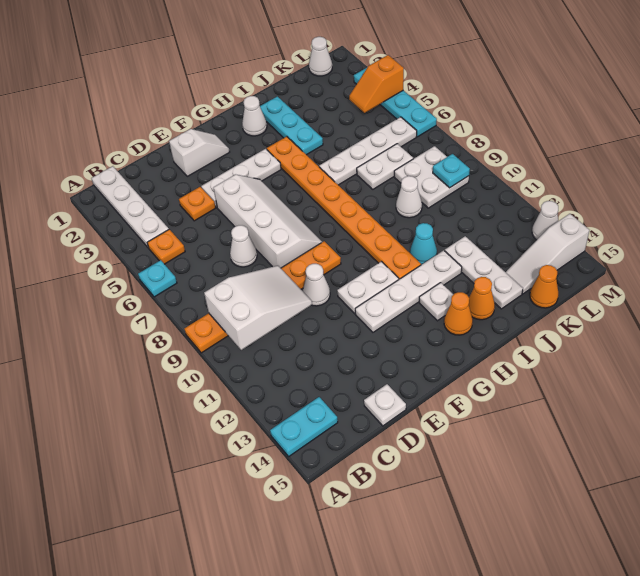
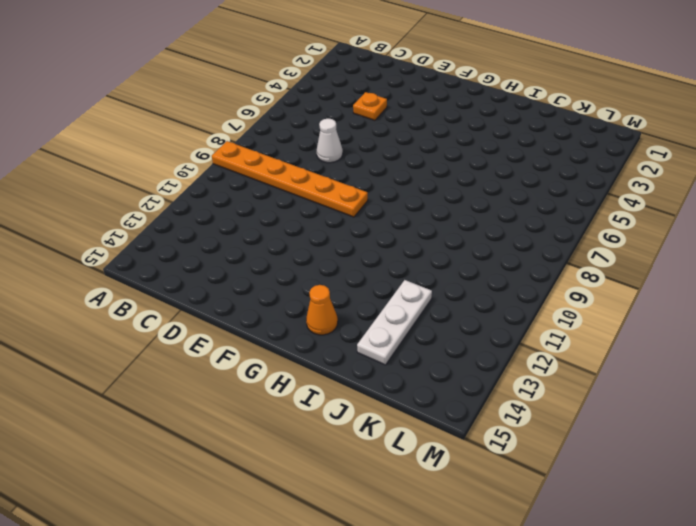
none -> cyan plate A6 level 1
none -> cyan plate A14:B14 level 1
none -> white plate B1:B4 level 1
none -> orange plate B5 level 1

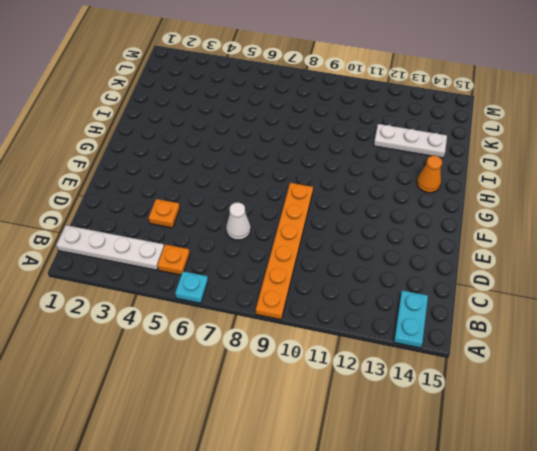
none -> white plate D15 level 1
none -> white slope E2:F2 level 1 top E
none -> white plate E4:G4 level 1
none -> white slope E5:F8 level 1 top E

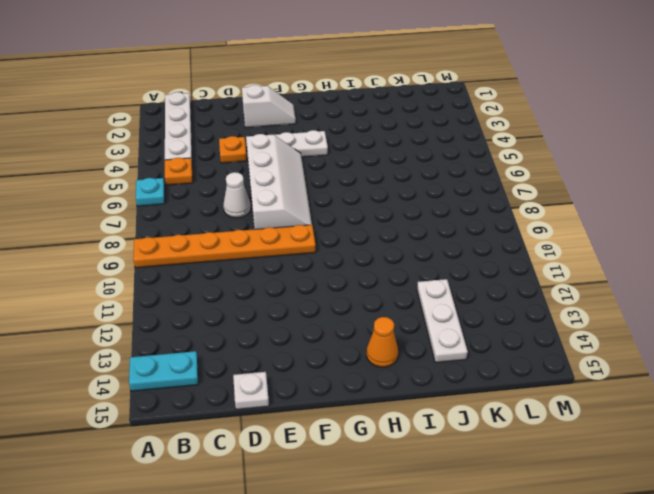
none -> white cone E10 level 1
none -> white plate F11:G11 level 1
none -> white plate F12:I12 level 1
none -> white cone H2 level 1

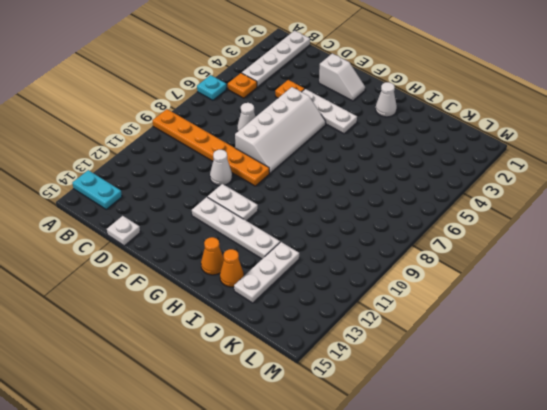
none -> orange plate H4:H11 level 1
none -> white plate H13 level 1
none -> cyan plate I2:I4 level 1
none -> white plate I6:L6 level 1

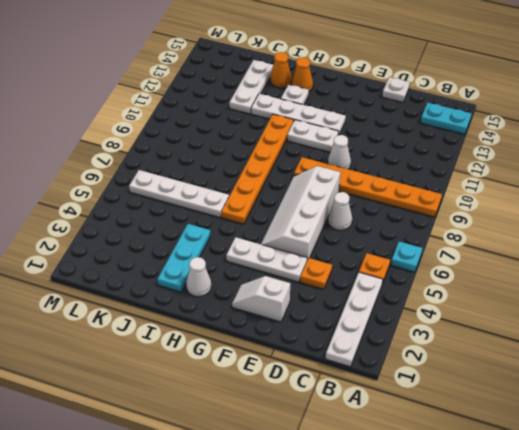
orange plate H6:H11 level 1 -> orange plate H4:H11 level 1
none -> cyan cone I11 level 1
none -> white plate J7:K7 level 1
none -> white cone J9 level 1
none -> white plate K8:L9 level 1

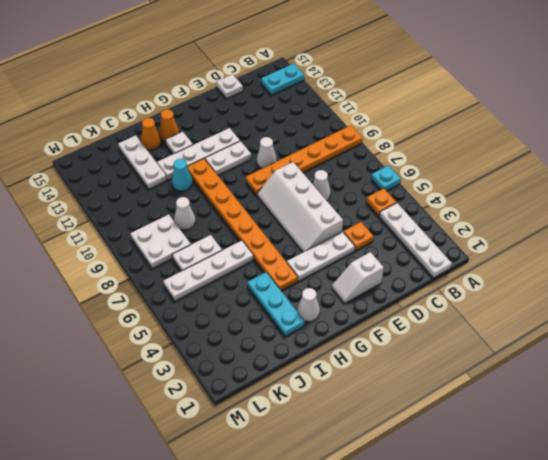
none -> white slope K14:M14 level 1 top M
none -> orange cone K15 level 1
none -> white cone L1 level 1
none -> cyan plate M3:M6 level 1

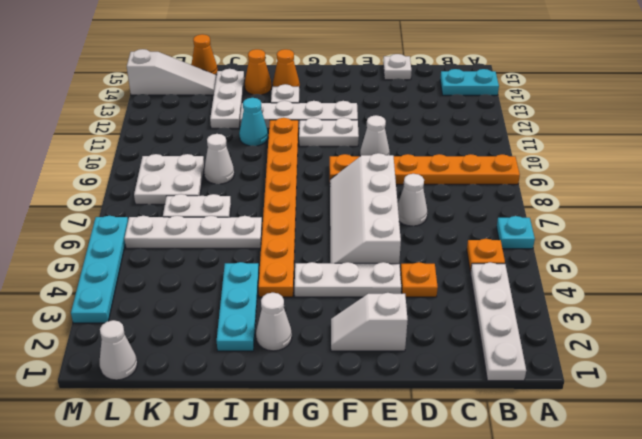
none -> white cone M13 level 1
none -> white slope B9:D10 level 2 top B
none -> orange slope L4:M4 level 2 top M
none -> cyan plate L9 level 2

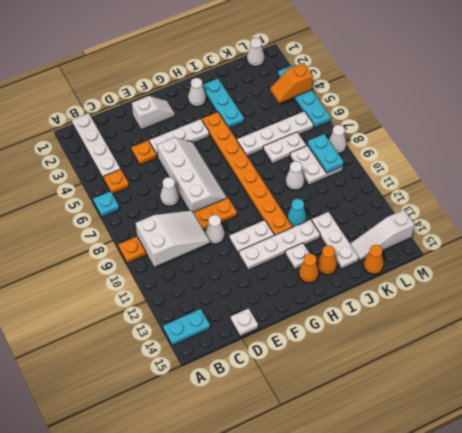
cyan plate L8:L9 level 2 -> cyan plate L9 level 2
white cone M8 level 1 -> white cone M13 level 1

